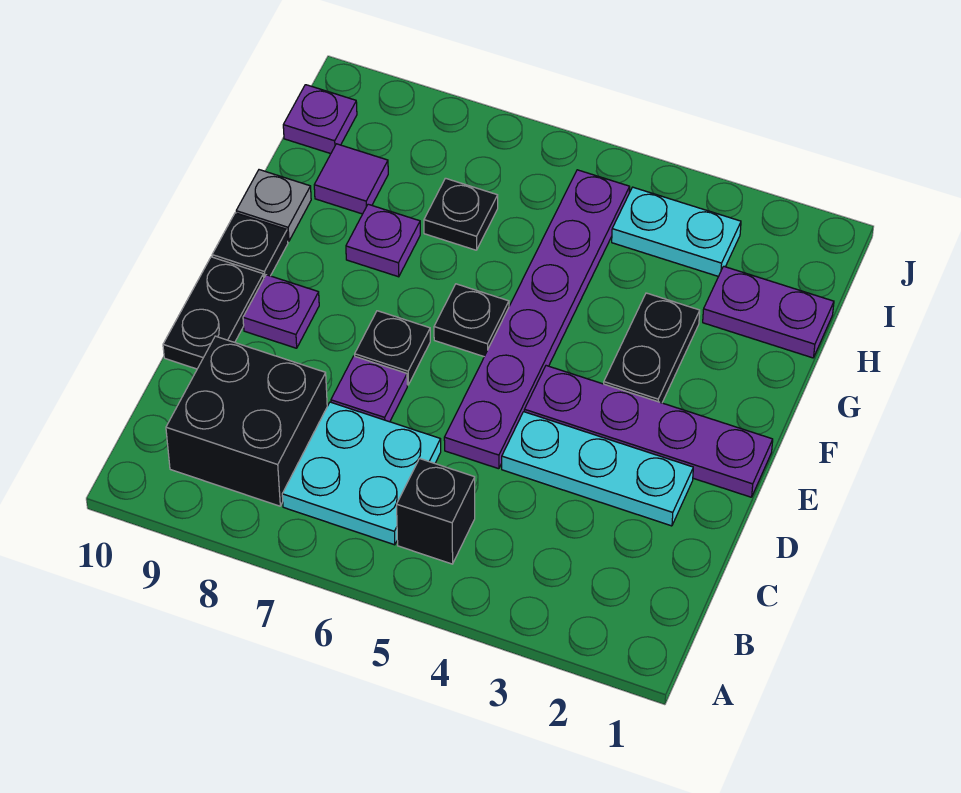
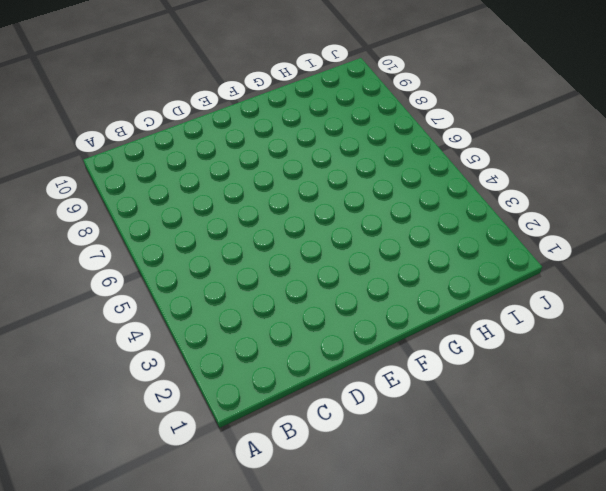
none -> black brick B5 level 1
none -> cyan plate B6:C7 level 1
none -> black brick B8:C9 level 1

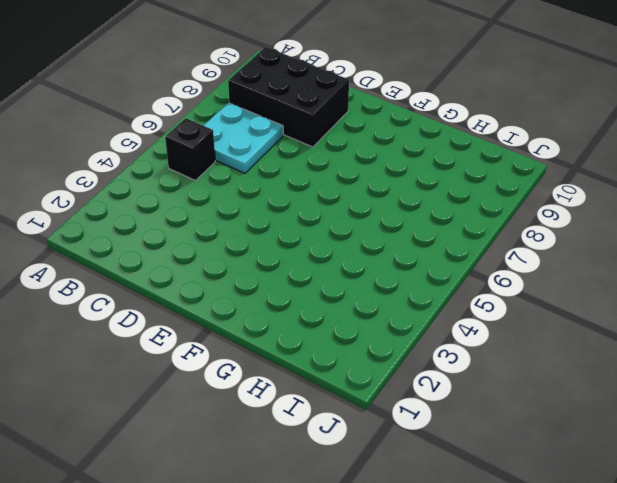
black brick B8:D9 level 1 -> black brick B8:C9 level 1
none -> cyan plate D2:D4 level 1
none -> purple plate D5:I5 level 1
none -> purple plate D7 level 1

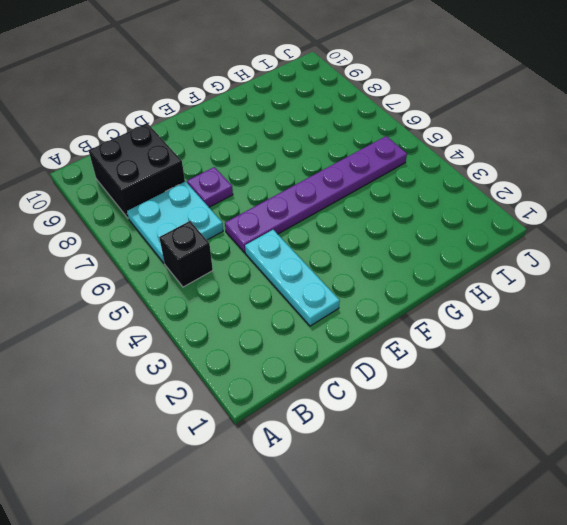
none -> black plate D10:E10 level 1
none -> purple plate E1:E4 level 1
none -> black plate E7 level 1

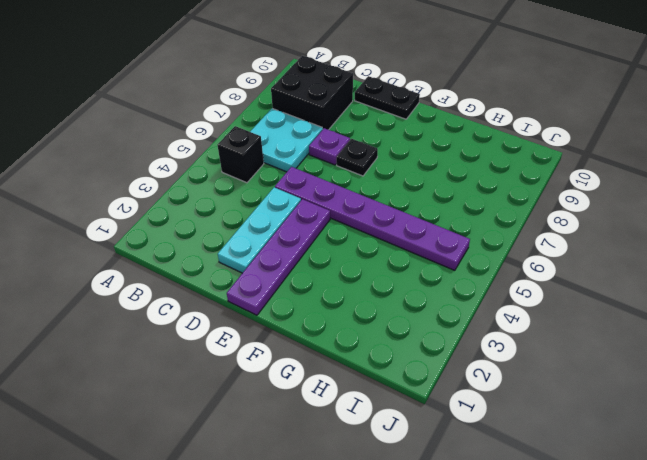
none -> purple plate E9 level 1
none -> black plate F3:G3 level 1
none -> black plate F6 level 1

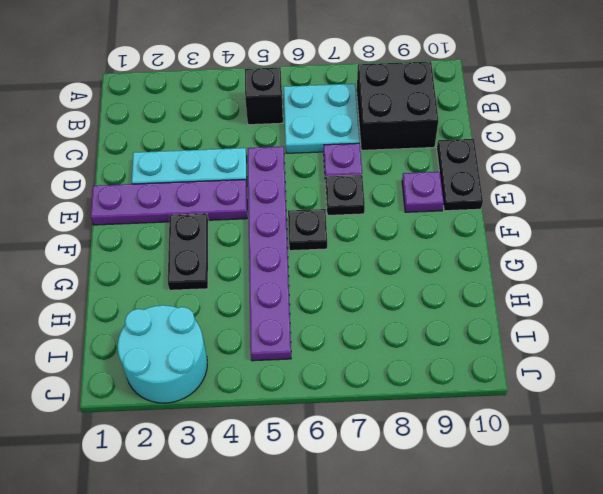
cyan round brick I2:J3 level 1 -> cyan plate I3:I4 level 1
none -> black plate F10 level 1
none -> purple plate G8 level 1
none -> grey plate G10 level 1

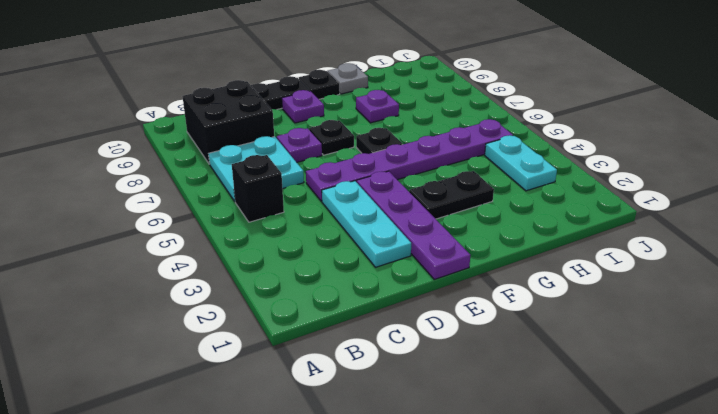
none -> purple plate H1:H2 level 1
none -> black plate H7 level 1
none -> purple tile H9 level 1

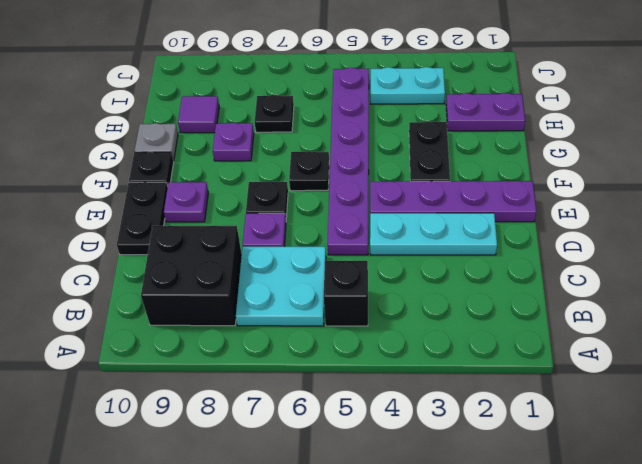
none -> purple plate I10 level 1

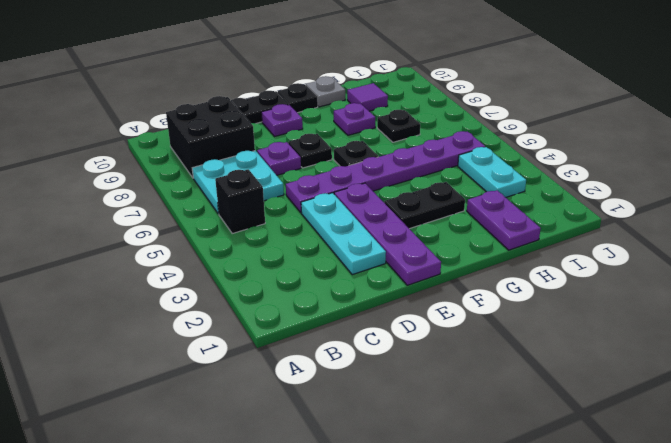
none -> purple plate I10 level 1

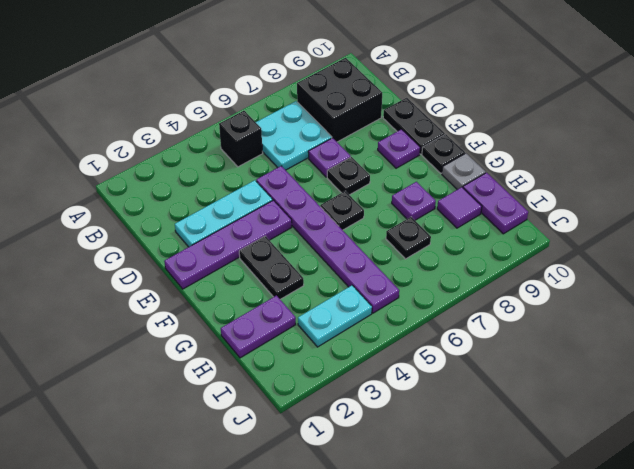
purple plate H10:I10 level 1 -> purple plate I10 level 1

